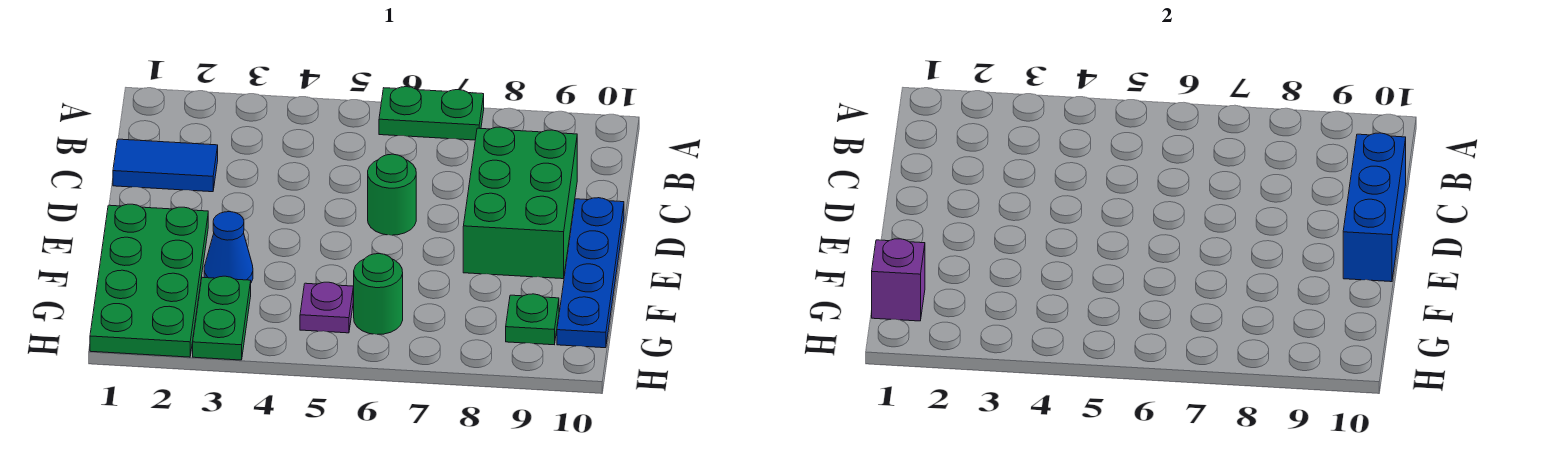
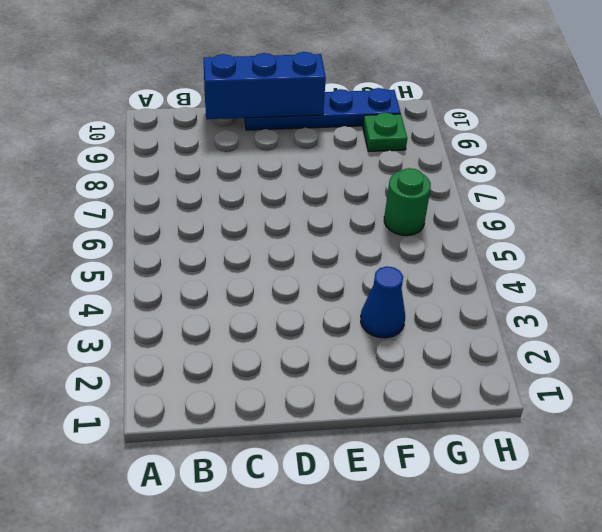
none -> green plate A6:A7 level 1
none -> blue tile C1:C2 level 1
none -> green brick C8:E9 level 1

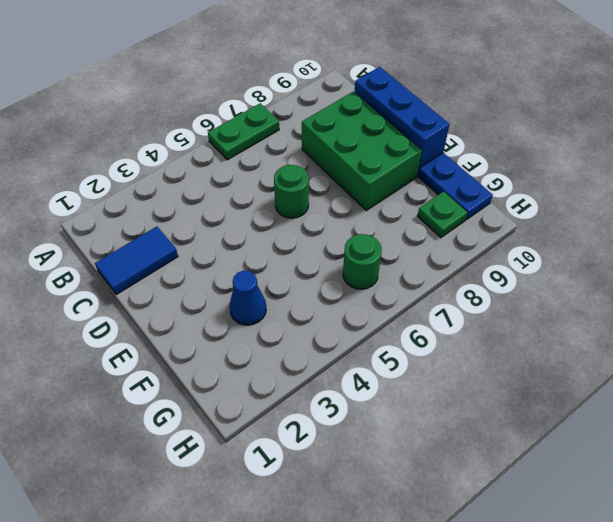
none -> green plate E1:H2 level 1
none -> green plate G3:H3 level 1
none -> purple plate G5 level 1

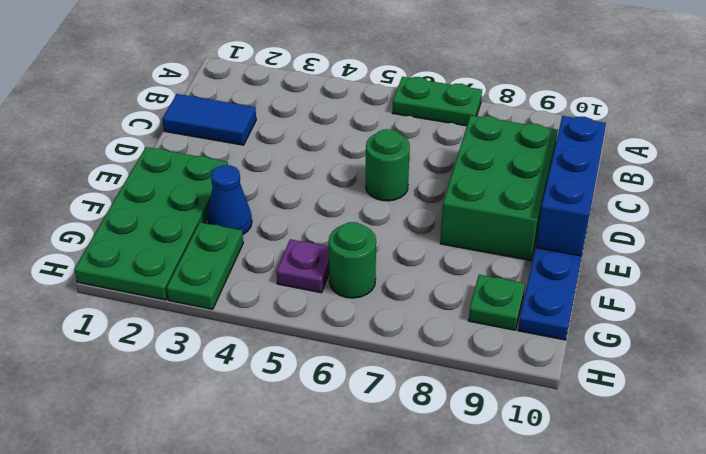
none -> purple brick G1 level 2

